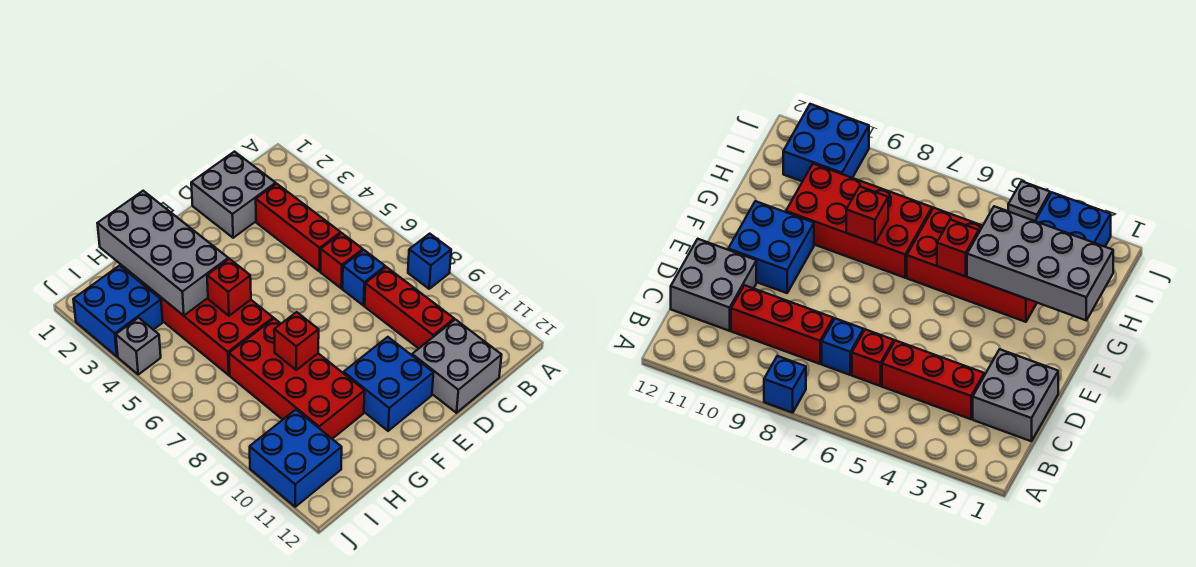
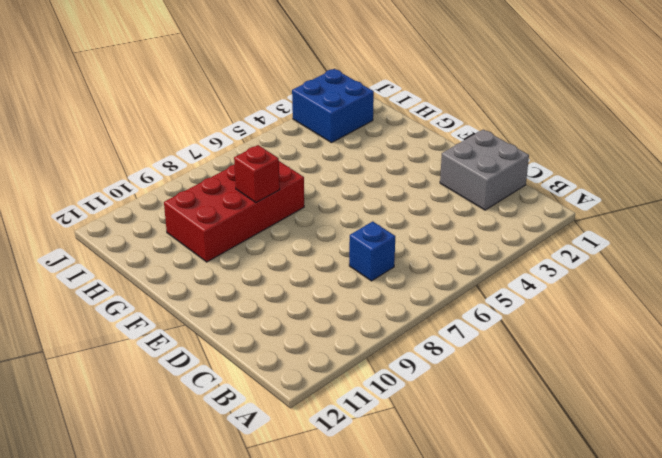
none -> blue brick A8 level 1
none -> red brick C3:C5 level 1
none -> red brick C6 level 1

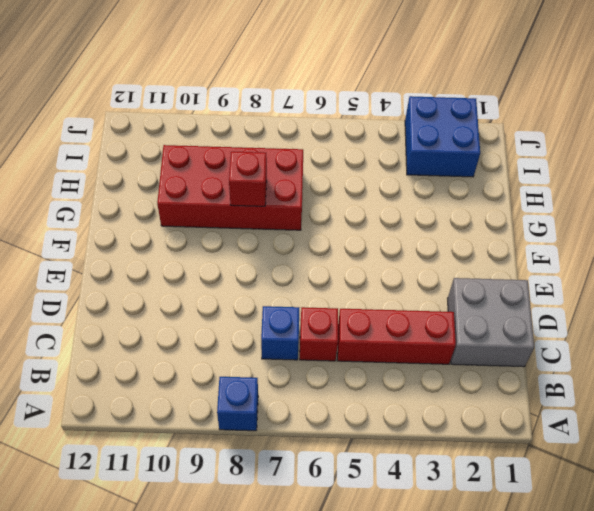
none -> red brick C8:C10 level 1
none -> grey brick C11:D12 level 1
none -> blue brick E10:F11 level 1

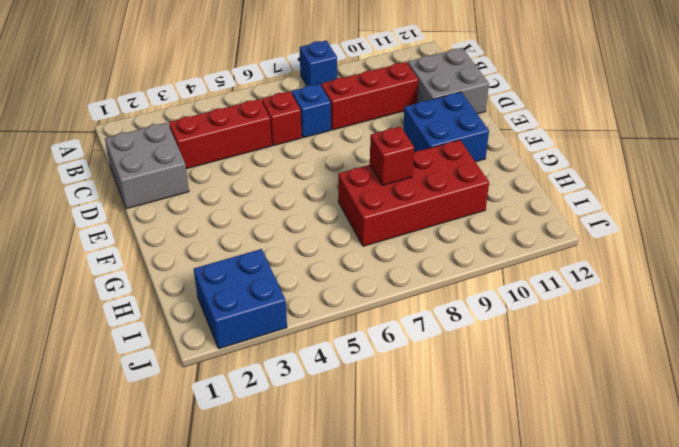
none -> red brick G3:H6 level 1
none -> blue brick I10:J11 level 1
none -> grey brick J4 level 1

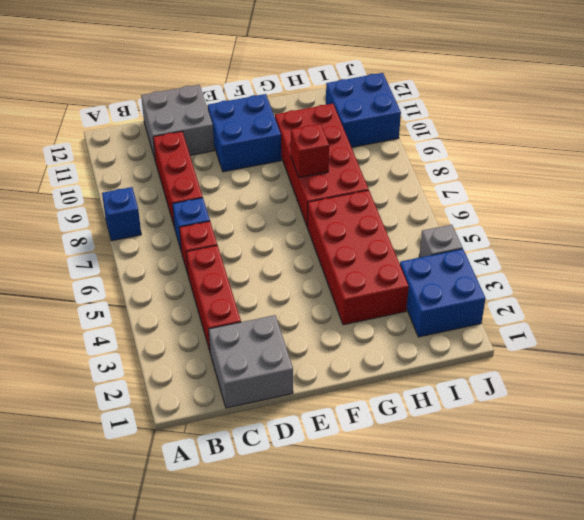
none -> grey brick G1:H4 level 2
none -> red brick G5 level 2

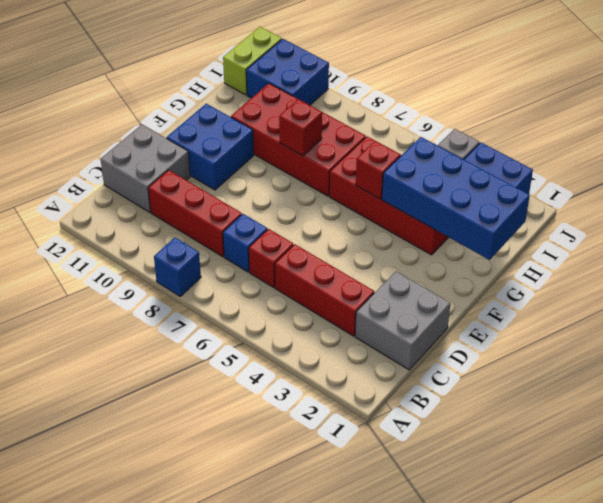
blue brick G1:H4 level 2 -> grey brick G1:H4 level 2
lime brick I12:J12 level 1 -> none

